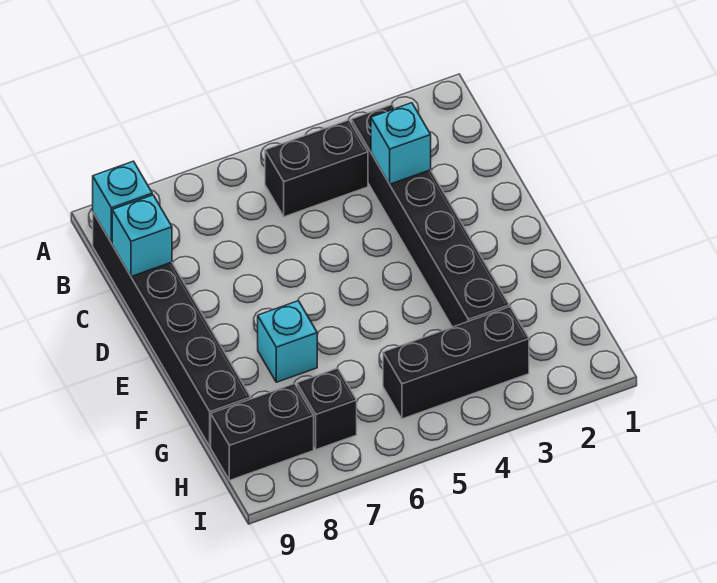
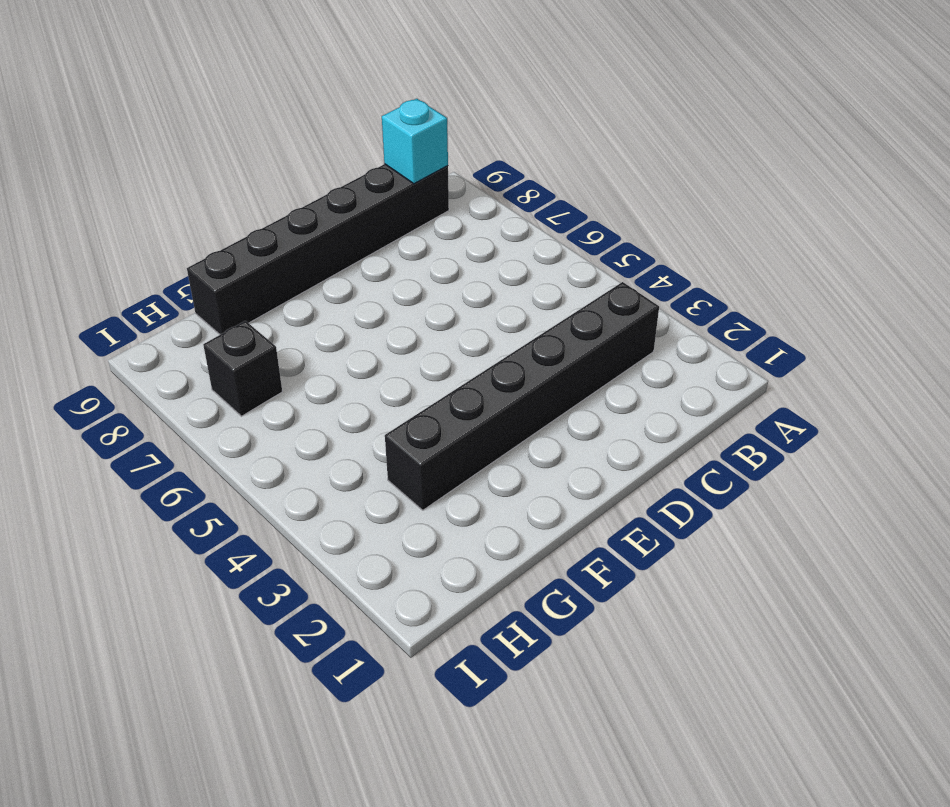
none -> black brick B4:B5 level 1
none -> cyan brick F7 level 1

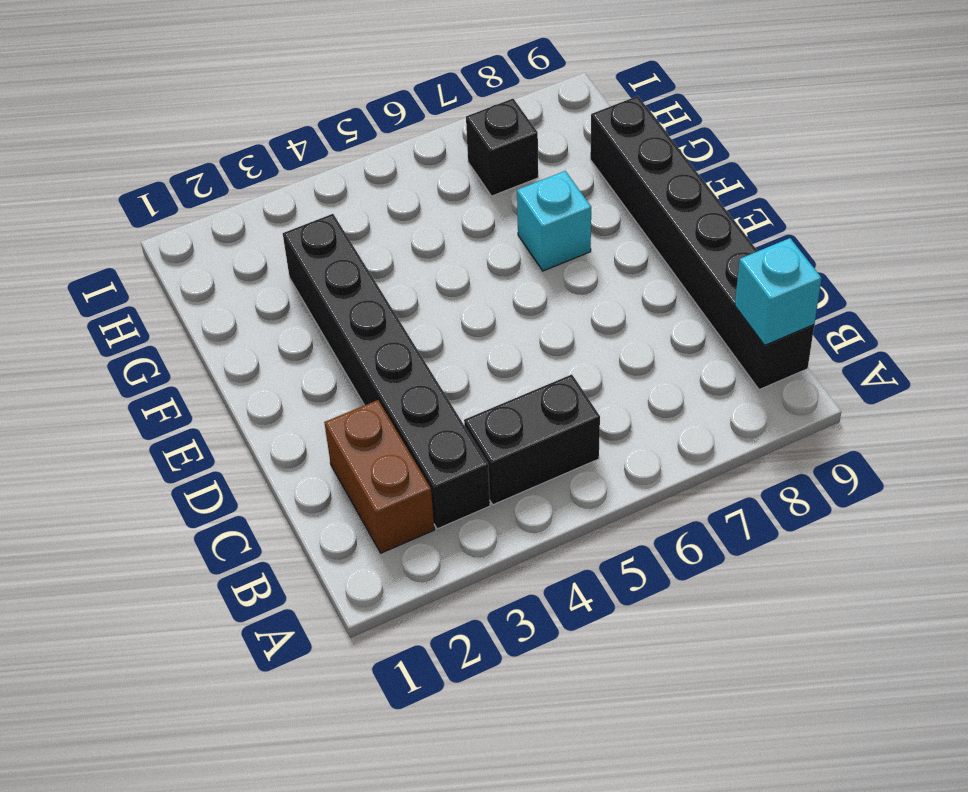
brown brick B2:C2 level 1 -> none
none -> black brick H3:H5 level 1
none -> black brick H8:H9 level 1

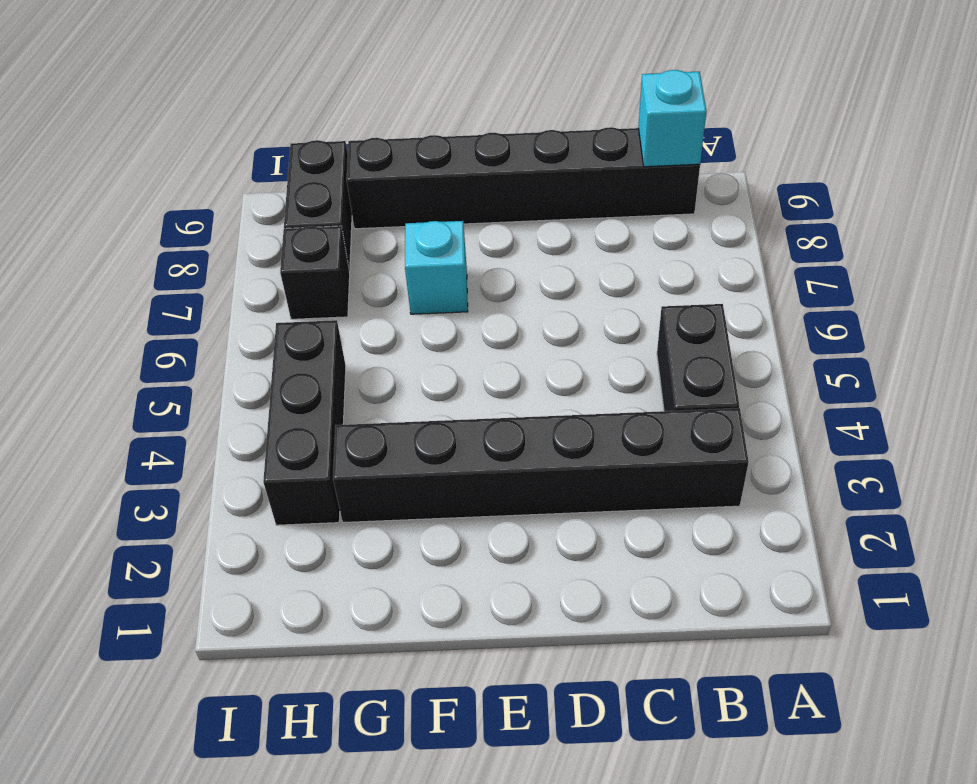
none -> cyan brick C3 level 2
none -> cyan brick C9 level 2

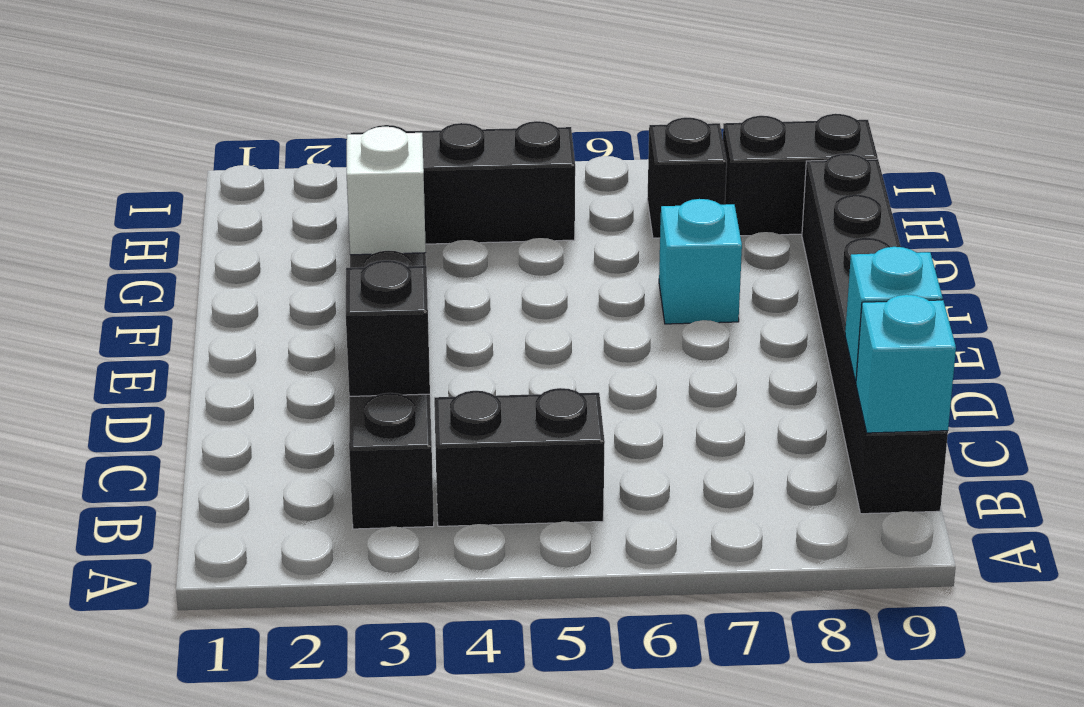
black brick C3 level 2 -> cyan brick C3 level 2
white brick F3 level 2 -> none

